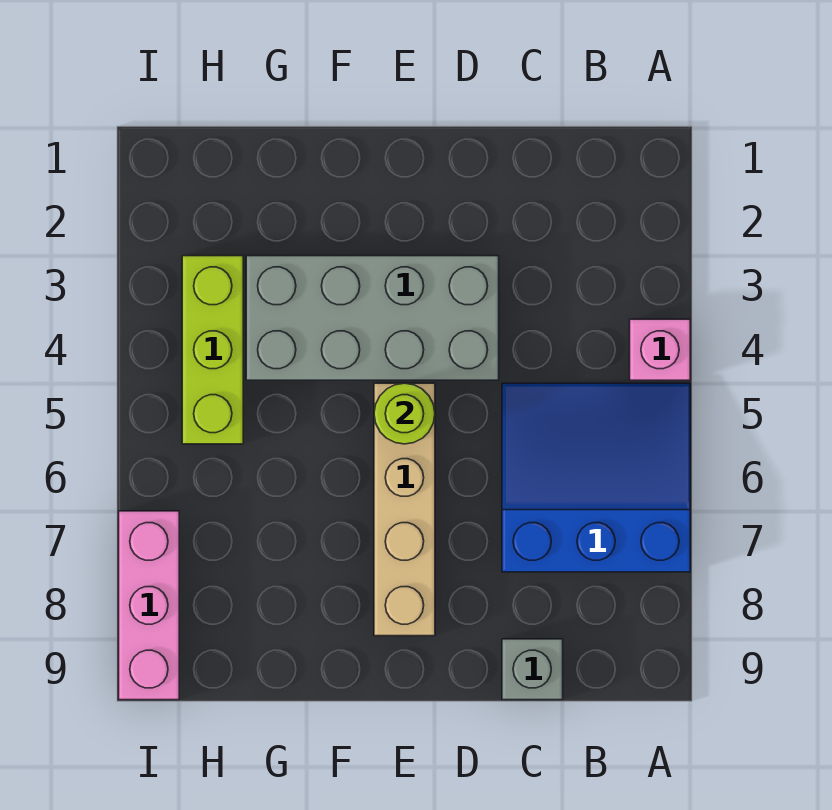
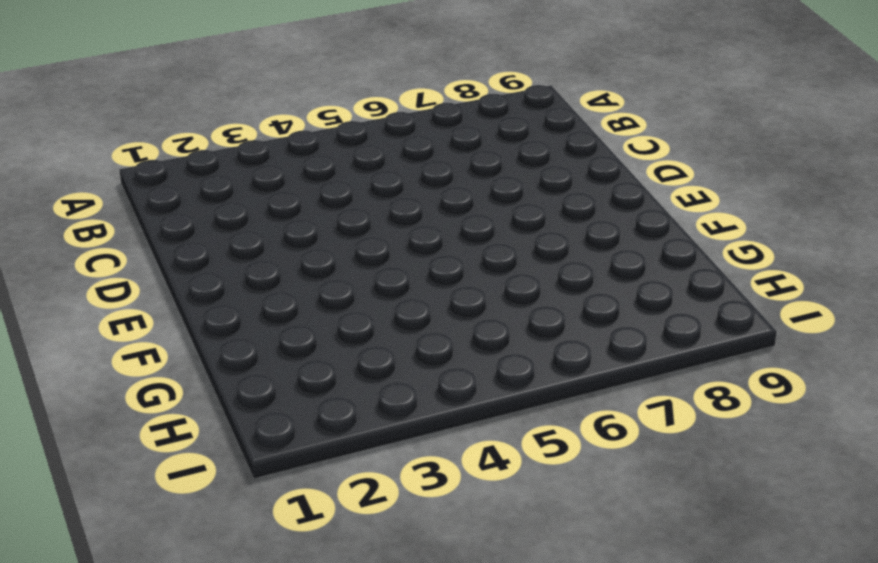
none -> pink brick A4 level 1
none -> blue slope A5:C7 level 1 top 7

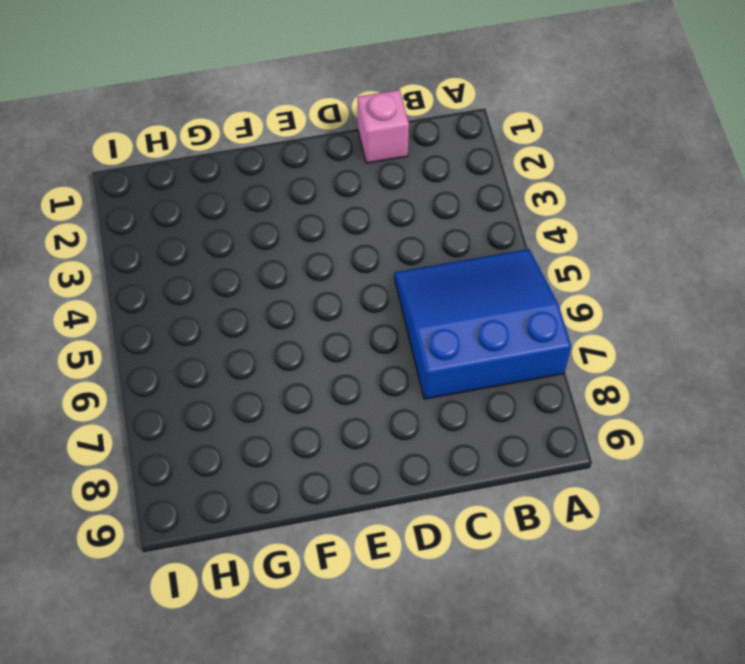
pink brick C1 level 1 -> pink brick A4 level 1
none -> grey brick C9 level 1
none -> grey brick D3:G4 level 1

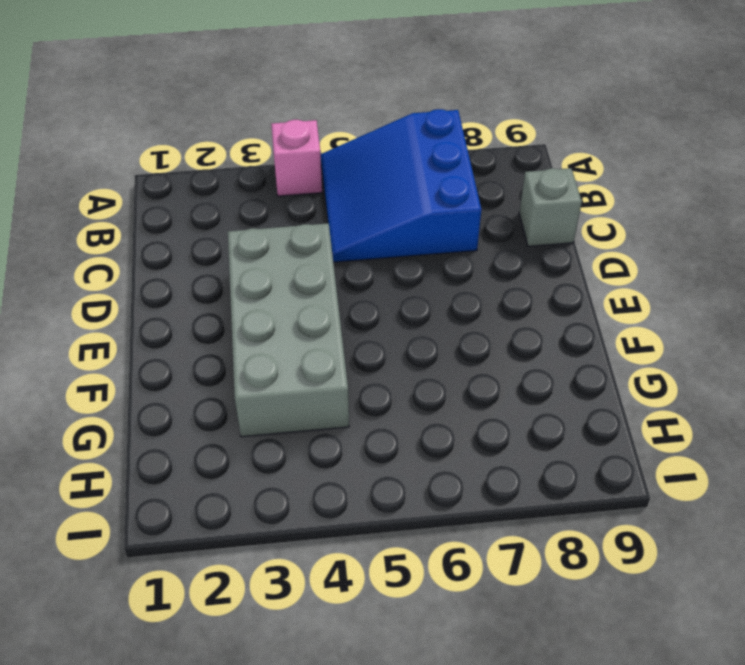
none -> tan brick E5:E8 level 1
none -> lime brick H3:H5 level 1

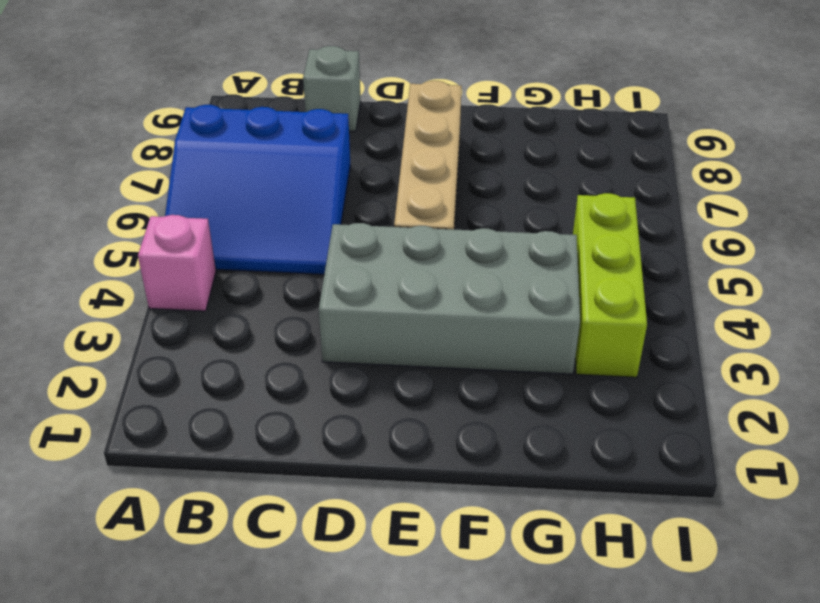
none -> pink brick I7:I9 level 1
none -> lime round brick E5 level 2

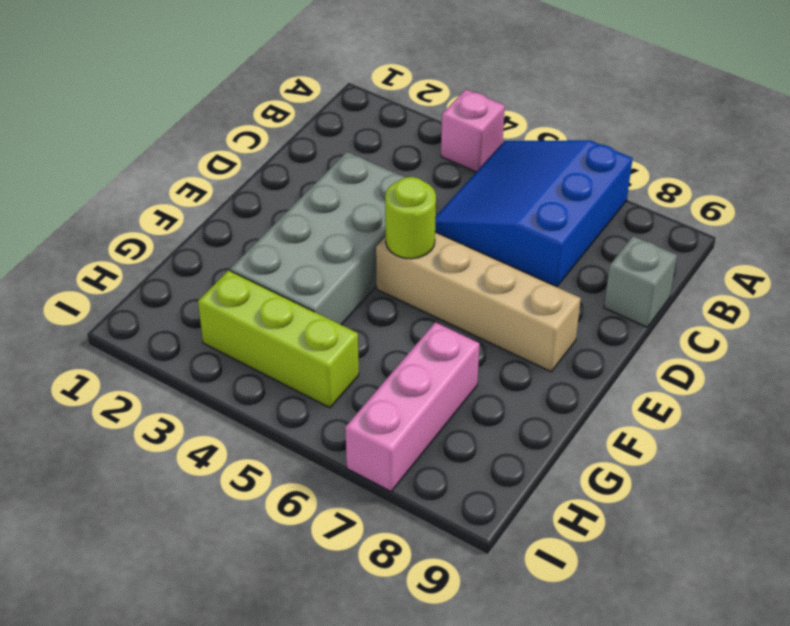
pink brick G7:I7 level 1 -> pink brick I7:I9 level 1

